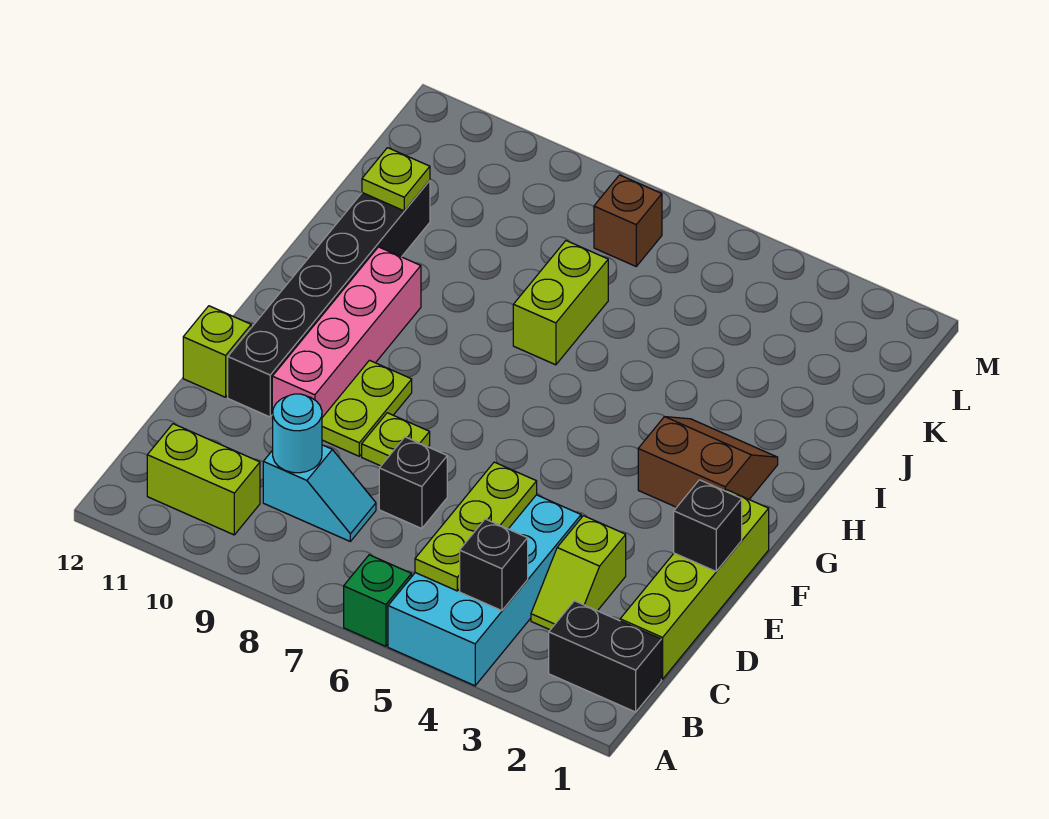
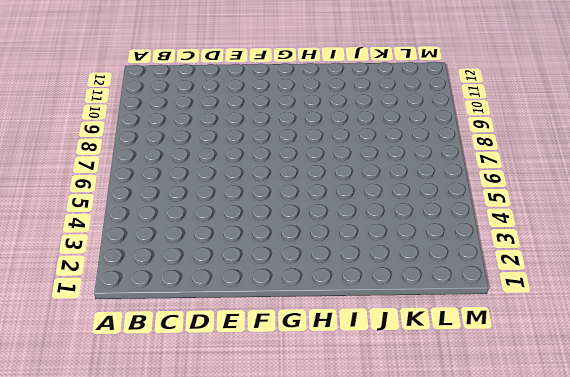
none -> cyan brick A4:D5 level 1
none -> green brick A6 level 1
none -> black brick B1:B2 level 1

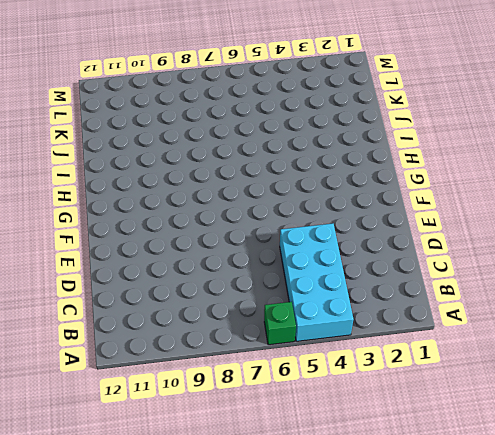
none -> black brick B1:B2 level 1
none -> lime brick B10:B11 level 1
none -> lime brick C1:F1 level 1

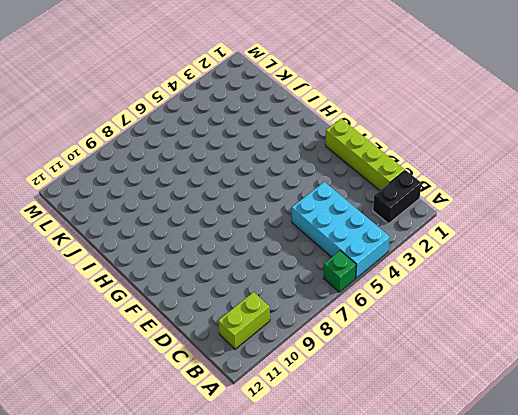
none -> lime slope C3:D3 level 1 top D
none -> cyan slope C8:C9 level 1 top 9
none -> black brick D7 level 1

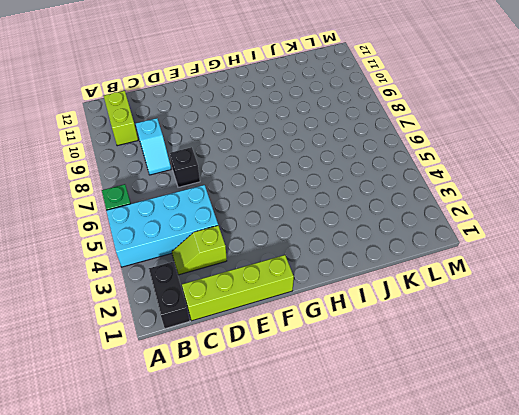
none -> lime plate E8 level 1
none -> lime plate E9:F9 level 1
none -> pink brick E10:H10 level 1

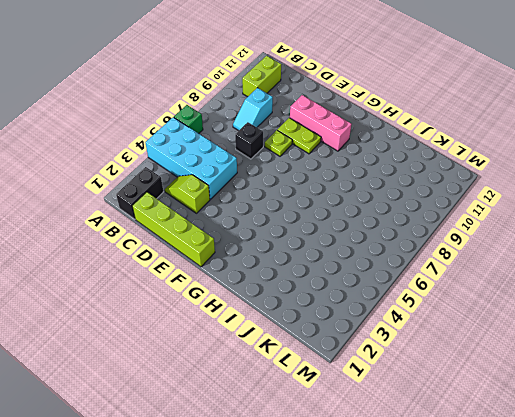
pink brick E10:G10 level 1 -> pink brick E10:H10 level 1
none -> black brick E11:J11 level 1
none -> lime brick E12 level 1
none -> brown slope G2:H3 level 1 top G

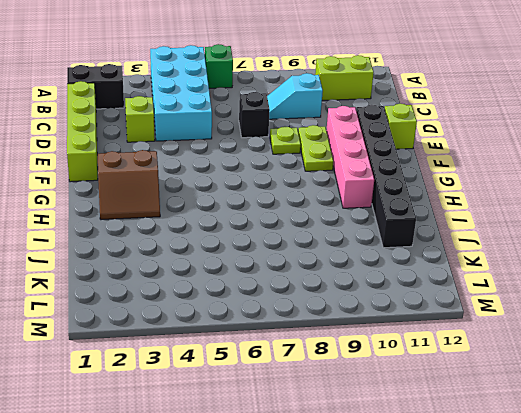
none -> lime brick I7:J7 level 1
none -> brown brick L7 level 1
none -> black brick B4 level 2

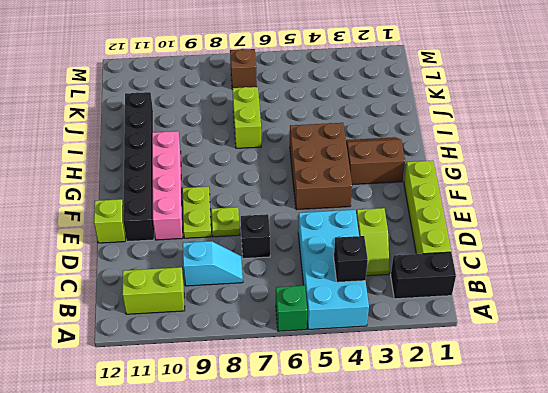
brown brick F4:H5 level 1 -> none
none -> lime plate B5:D5 level 2
none -> cyan round brick C9 level 2
none -> black brick E1 level 2

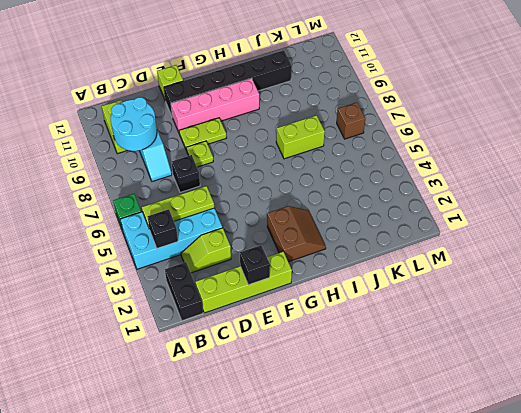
cyan round brick B9:C10 level 2 -> cyan round brick C9 level 2
none -> lime plate J11 level 2

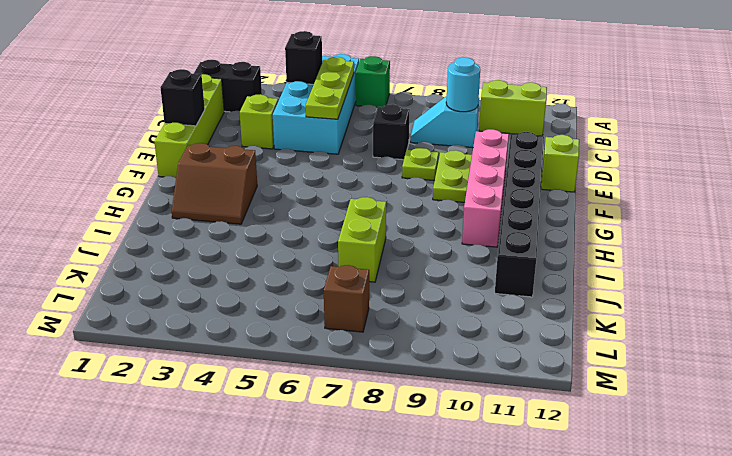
none -> lime plate J11 level 2

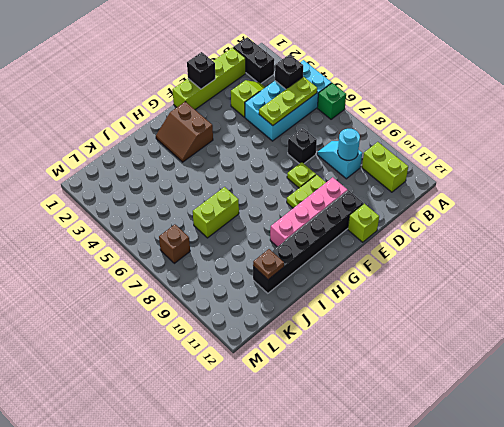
brown plate J11 level 2 -> lime plate J11 level 2

